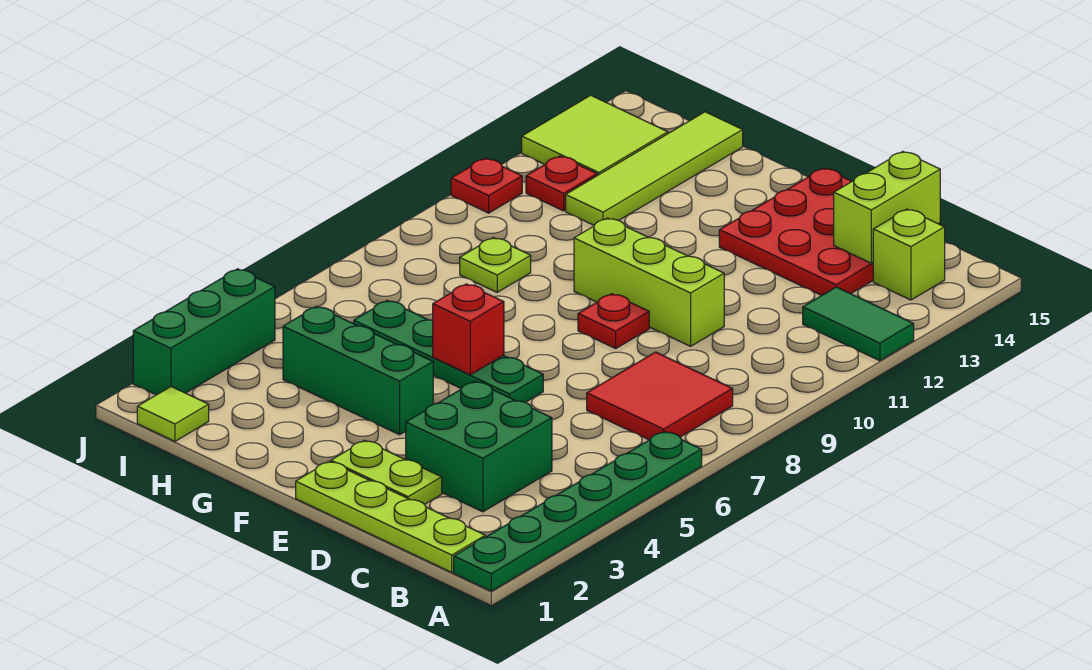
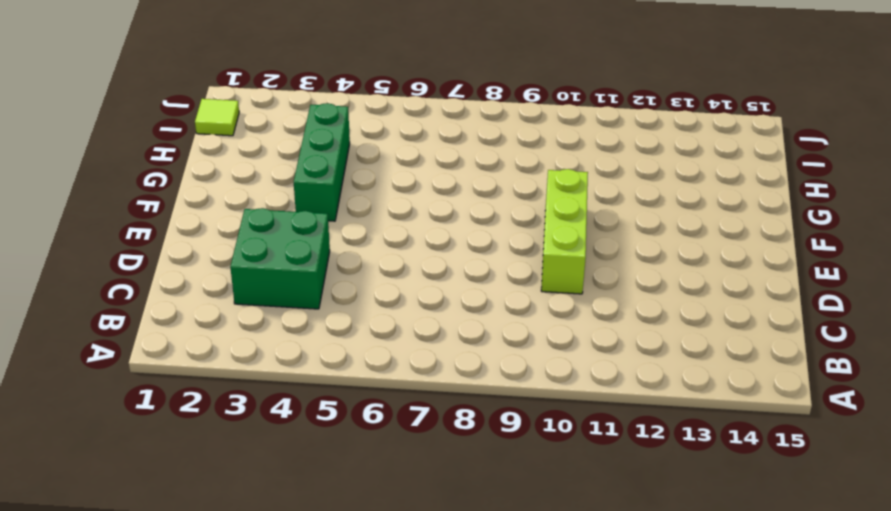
none -> green plate A1:A6 level 1
none -> green tile A12:B12 level 1
none -> lime plate B1:E1 level 1

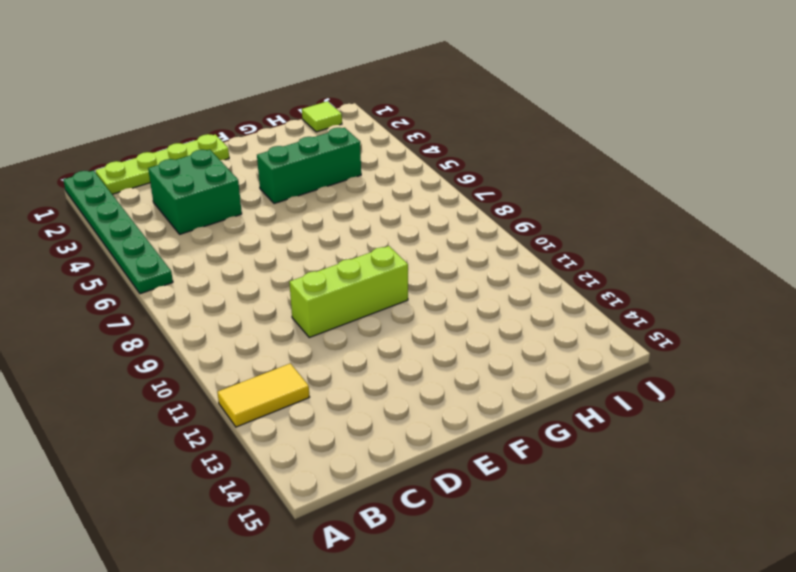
yellow tile A12:B12 level 1 -> green tile A12:B12 level 1
none -> red tile B7:C8 level 1
none -> lime brick B14 level 1
none -> red plate C13:E15 level 1

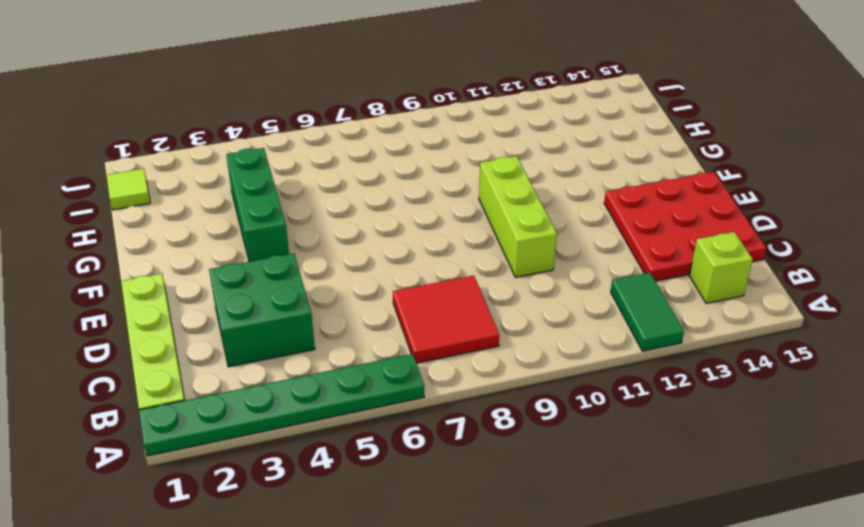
none -> lime plate D2:E2 level 1
none -> green plate E6:H6 level 1
none -> red plate E9 level 1

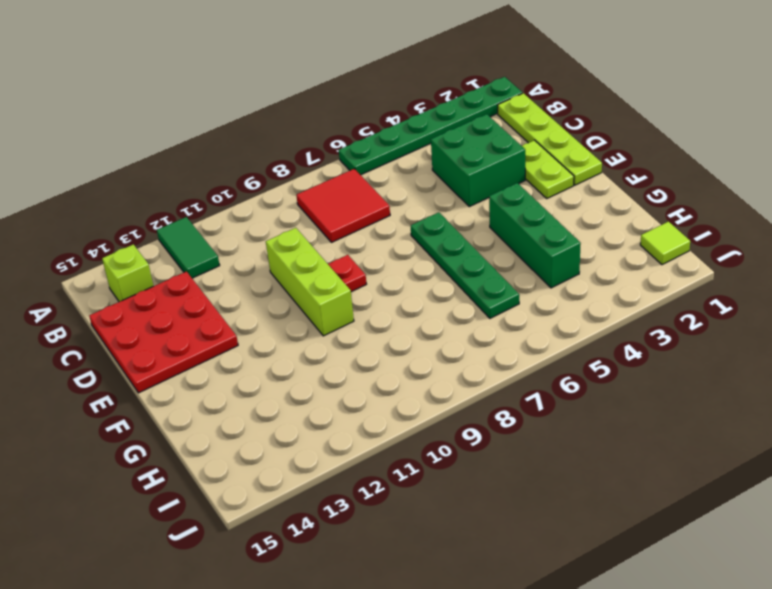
none -> lime plate H9 level 1
none -> lime tile H12:H15 level 1
none -> red plate I12 level 1

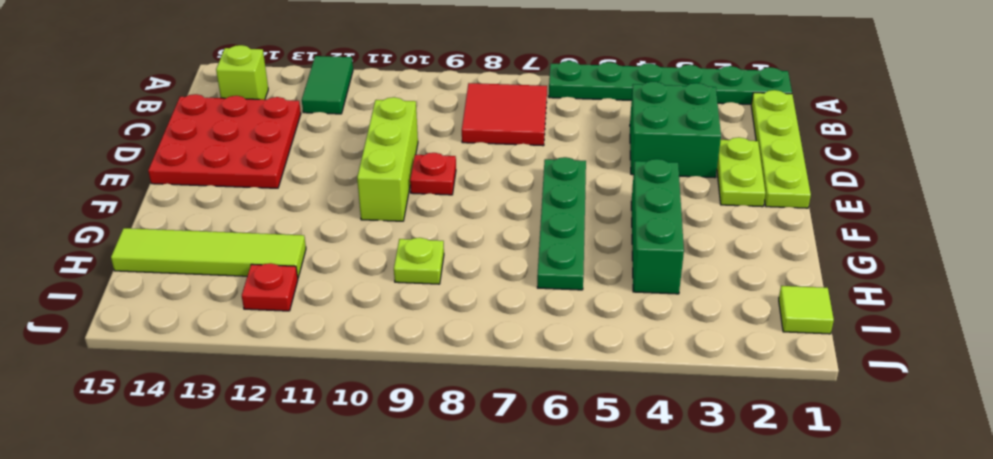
none -> lime tile I13:J14 level 1
none -> green brick J2:J4 level 1
none -> red plate J11 level 1

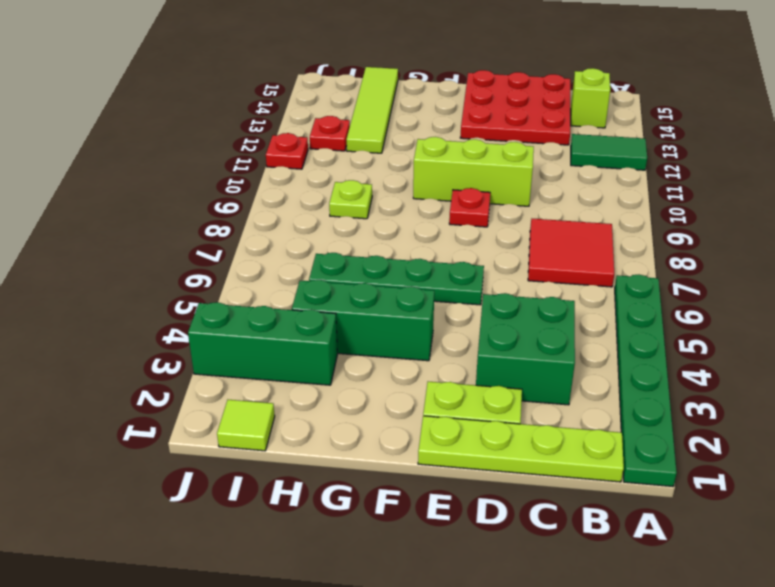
green brick H3:J3 level 1 -> green brick J2:J4 level 1
none -> lime tile I13:J14 level 1
none -> lime brick C14:C15 level 2
none -> red brick F6 level 2

